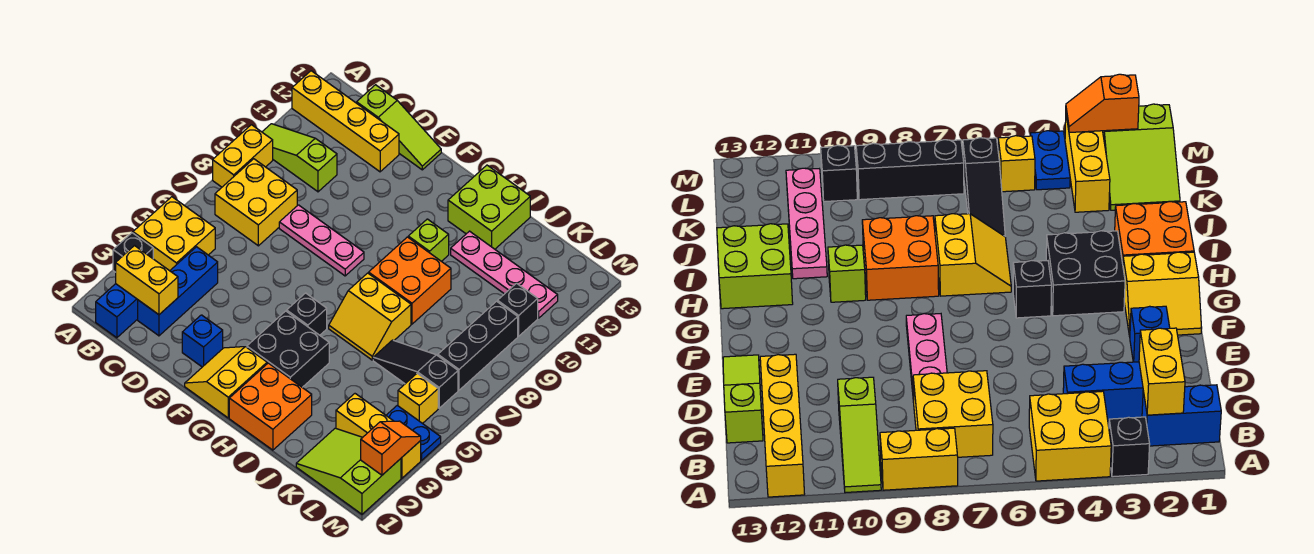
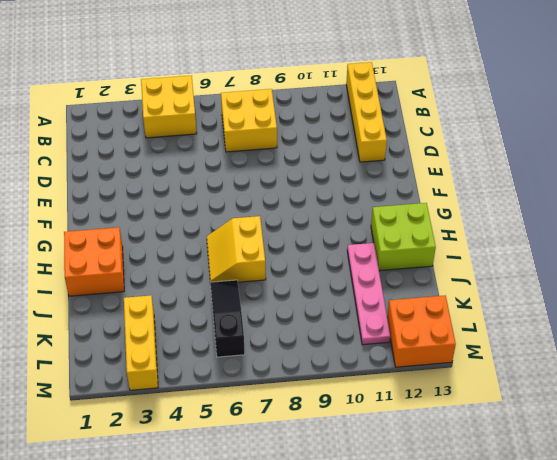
orange brick L12:M13 level 1 -> orange brick H8:I9 level 1
none -> black brick A3 level 1
none -> yellow brick A8:A9 level 1
none -> lime slope A10:C10 level 1 top C

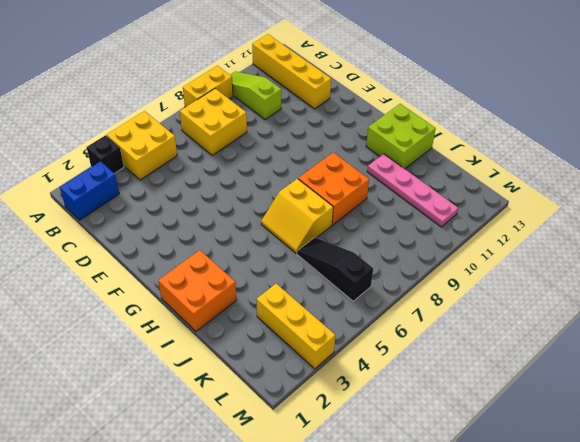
none -> blue brick C2:C4 level 1
none -> lime slope C13:E13 level 1 top C
none -> pink plate D8:F8 level 1

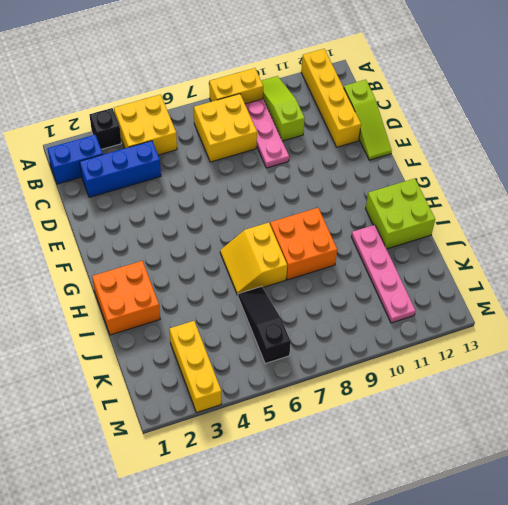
pink plate B9:D9 level 1 -> pink plate D8:F8 level 1
none -> blue brick E2 level 1
none -> yellow slope F1:G2 level 1 top G
none -> black brick G3:H4 level 1

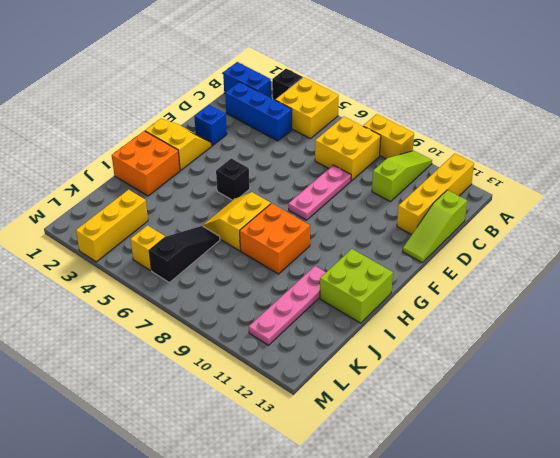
none -> black brick G3:H4 level 1
none -> lime brick H10 level 1
none -> lime slope K1:M2 level 1 top M

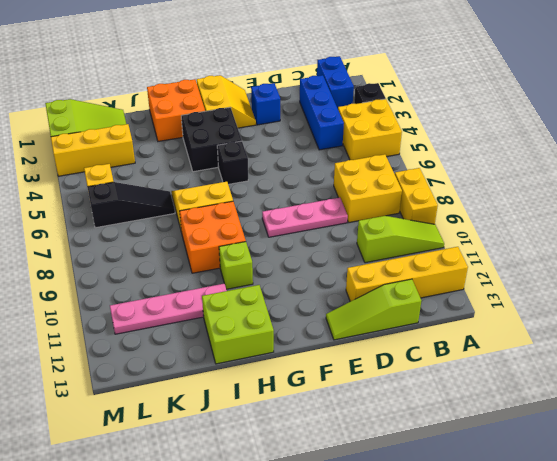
none -> blue plate L4:M4 level 1
none -> black brick L7:L9 level 1
none -> black brick L10 level 1

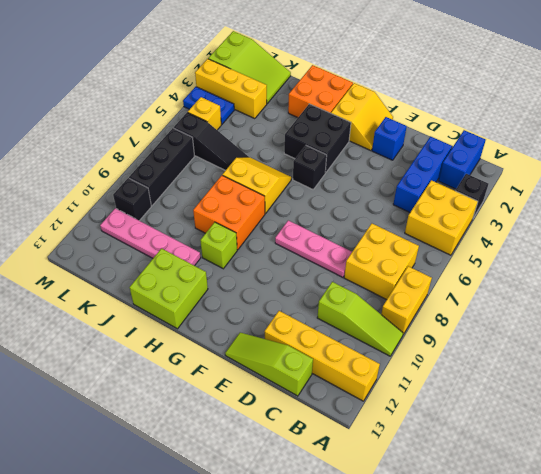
none -> yellow brick B2:C2 level 2
none -> orange slope M2:M3 level 2 top 2

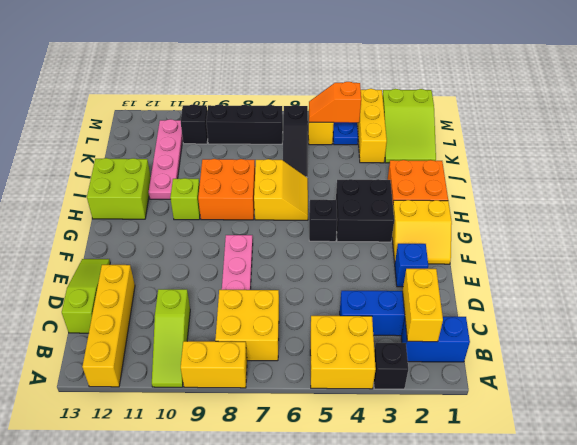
orange slope L4:L5 level 2 top 4 -> orange slope M2:M3 level 2 top 2

